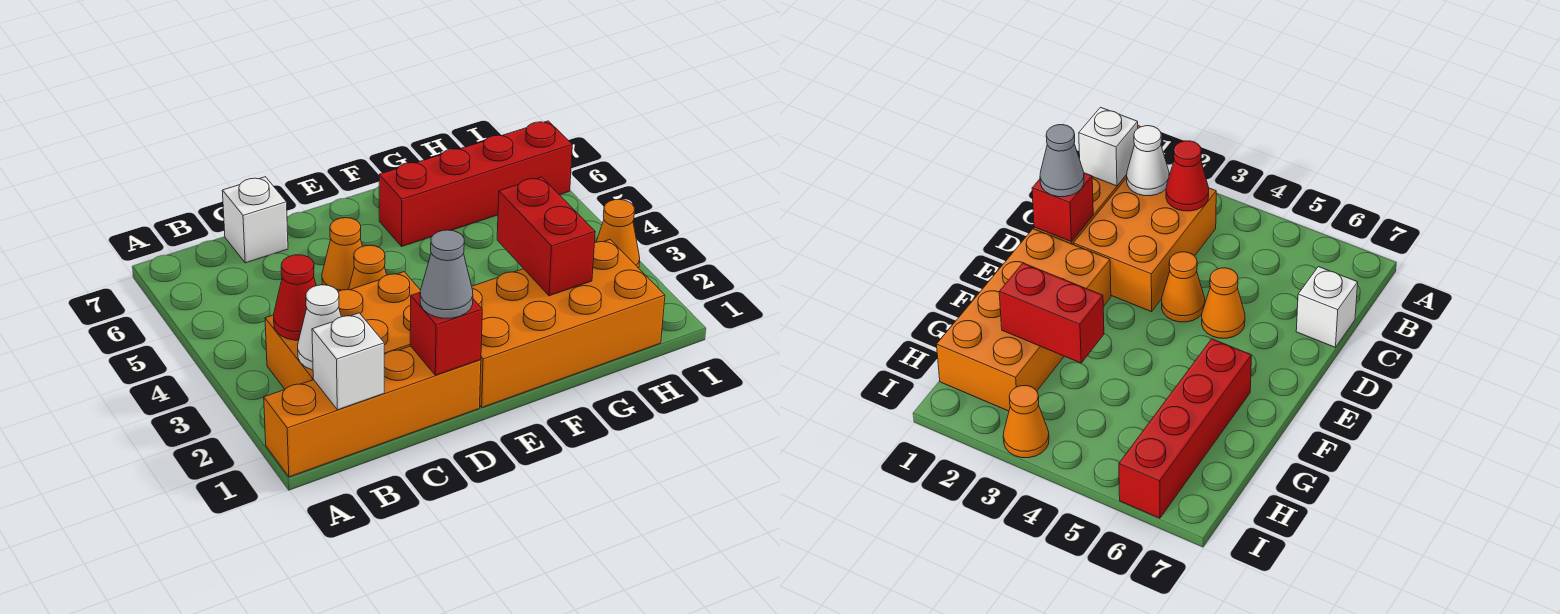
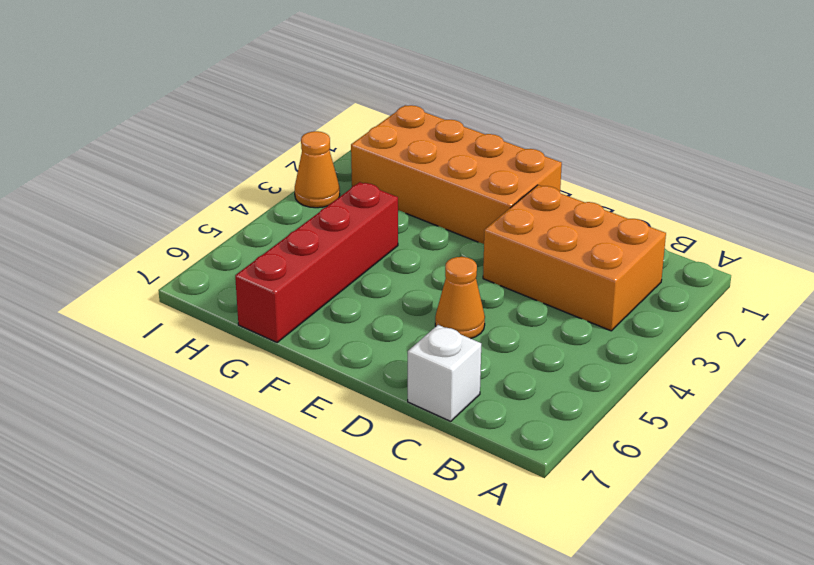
red brick G4:G7 level 1 -> red brick F6:I6 level 1
none -> orange brick A1:D1 level 1
none -> orange cone D4 level 1
none -> white brick B1 level 2

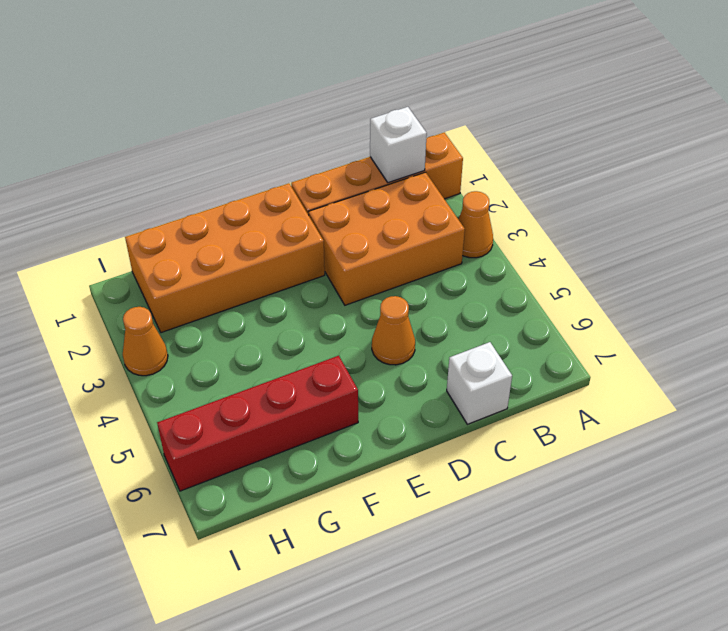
orange cone A3 level 1 -> orange cone D4 level 1
none -> white cone B2 level 2
none -> red cone B3 level 2
none -> red brick D1 level 2

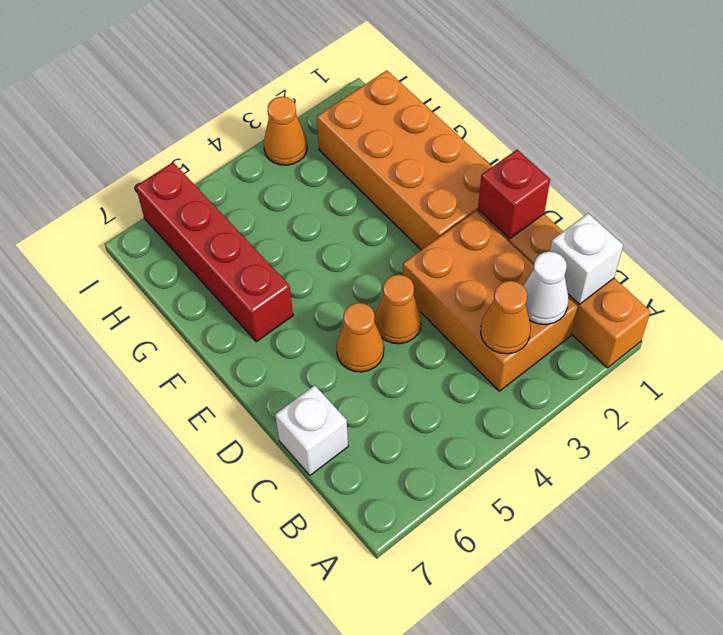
orange cone B3 level 2 -> red cone B3 level 2
none -> red brick G2:G3 level 2
none -> grey cone D1 level 3

